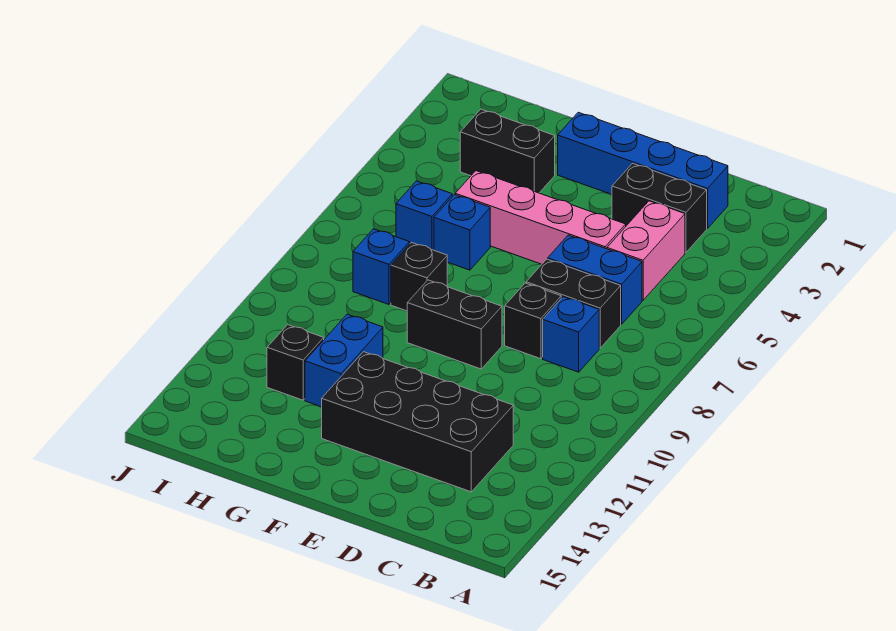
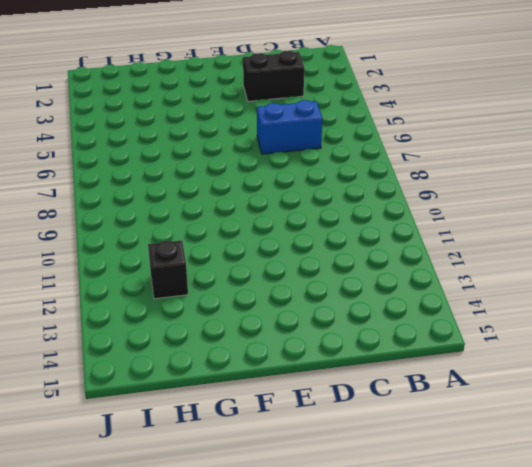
none -> blue brick C2:F2 level 1
none -> pink brick C4:C5 level 1
none -> black brick C7:D7 level 1

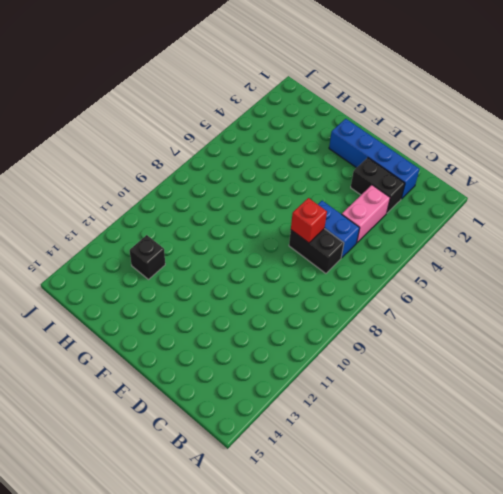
red brick D7 level 2 -> none
none -> blue brick C8 level 1
none -> black brick C12:F13 level 1
none -> pink brick D5:G5 level 1

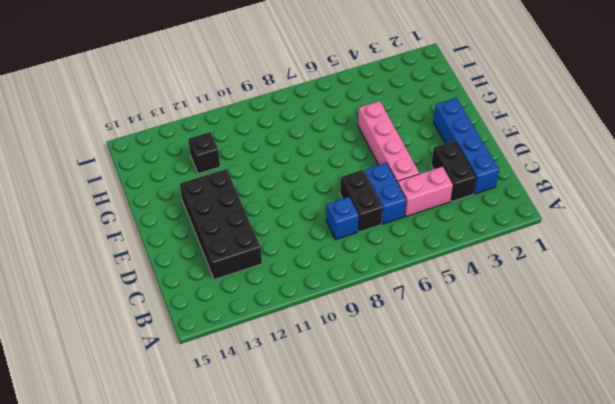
none -> black brick D8 level 1
none -> black brick E9:F9 level 1
none -> black brick G3:H3 level 1

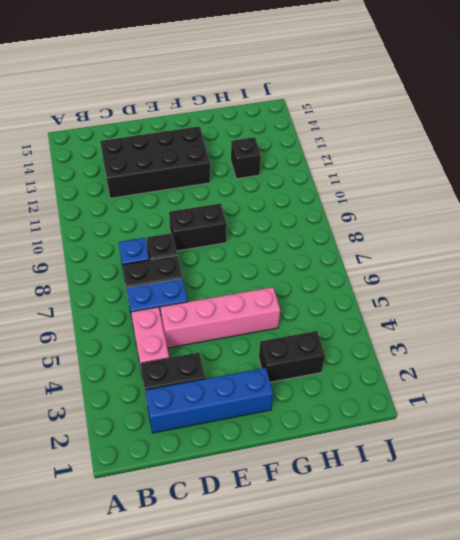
none -> blue brick G6 level 1
none -> black brick G8 level 1
none -> blue brick G11:G12 level 1

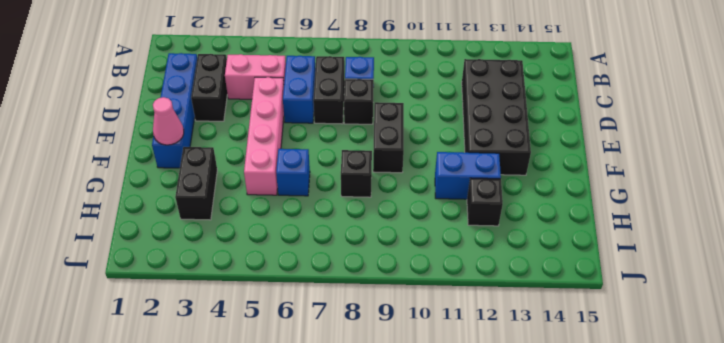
pink cone F2 level 2 -> none
none -> blue brick H6 level 1
none -> blue brick H8 level 1

